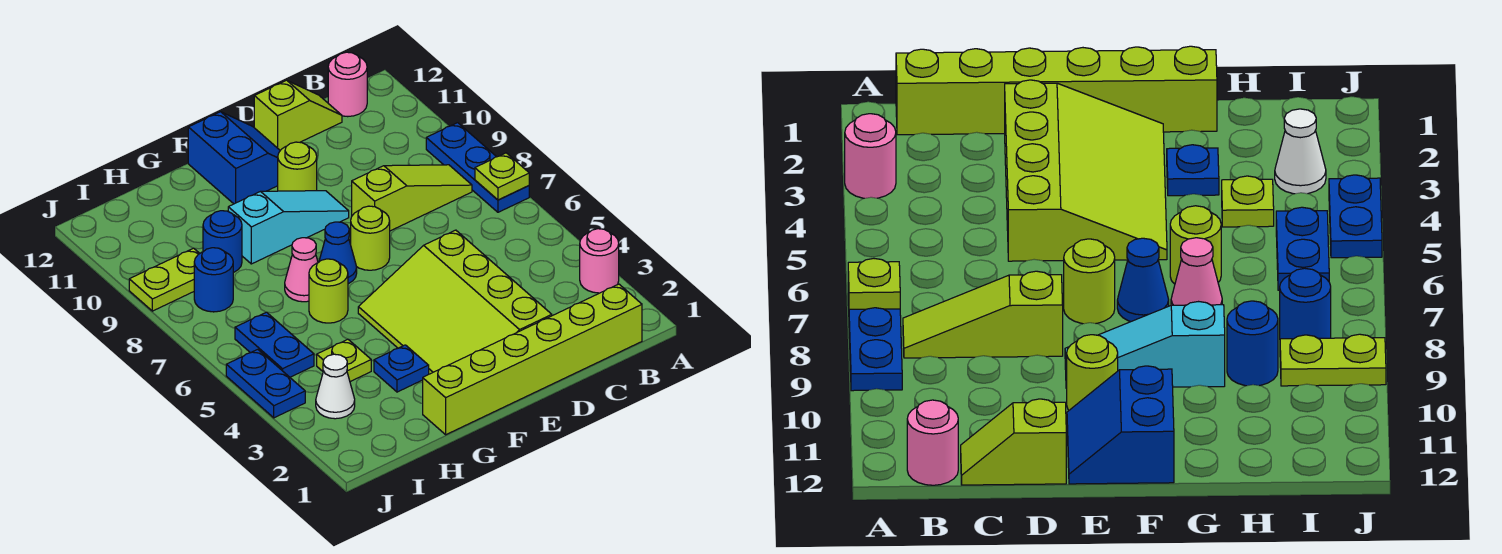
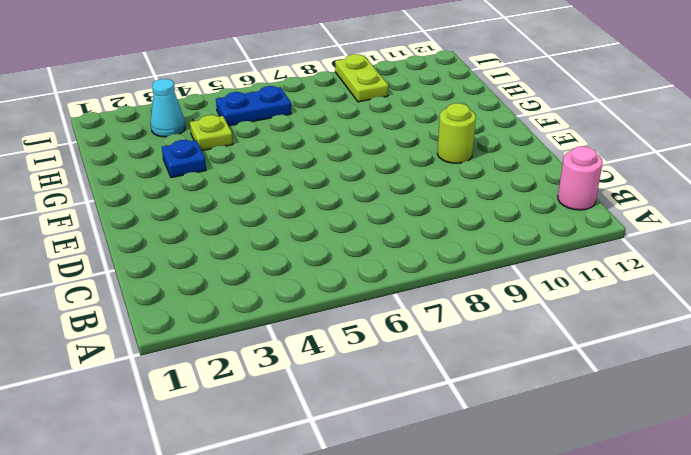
cyan cone I3 level 1 -> white cone I3 level 1
none -> pink round brick A3 level 1
none -> blue plate A7:A9 level 1
none -> lime brick B1:G1 level 1

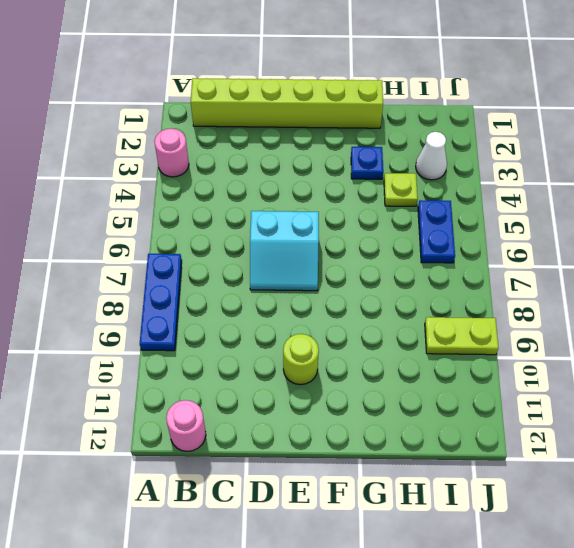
cyan slope D6:E7 level 1 top 6 -> lime round brick E7 level 1
none -> lime slope B8:D8 level 1 top D
none -> lime slope C12:D12 level 1 top D
none -> lime slope D2:F5 level 1 top D

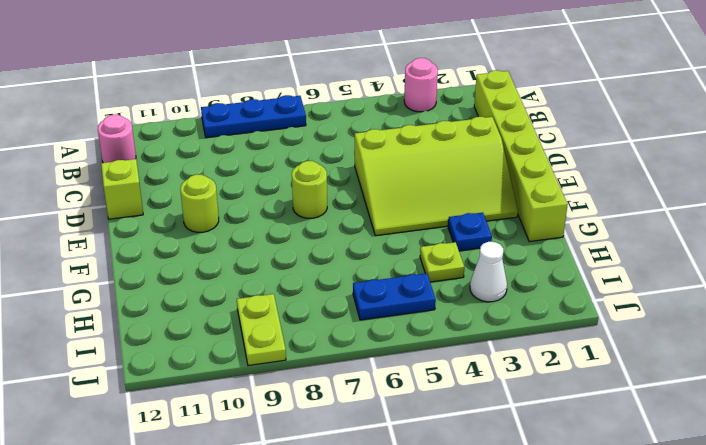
none -> lime slope B8:D8 level 1 top D
none -> cyan slope E9:G9 level 1 top G
none -> blue slope E11:F12 level 1 top F

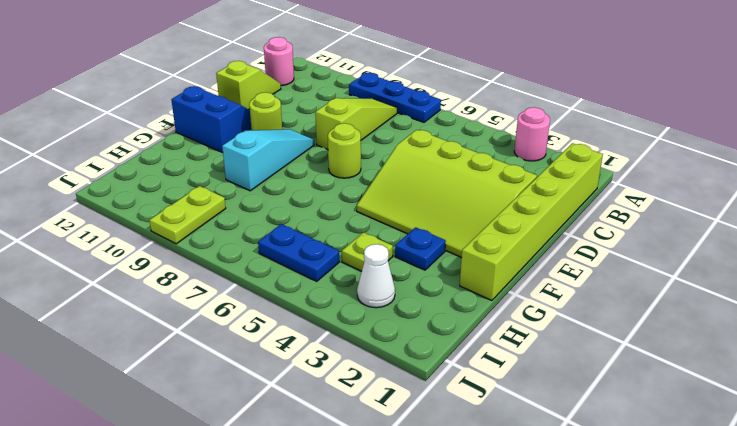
none -> blue cone F7 level 1
none -> lime round brick G6 level 1
none -> pink cone G7 level 1

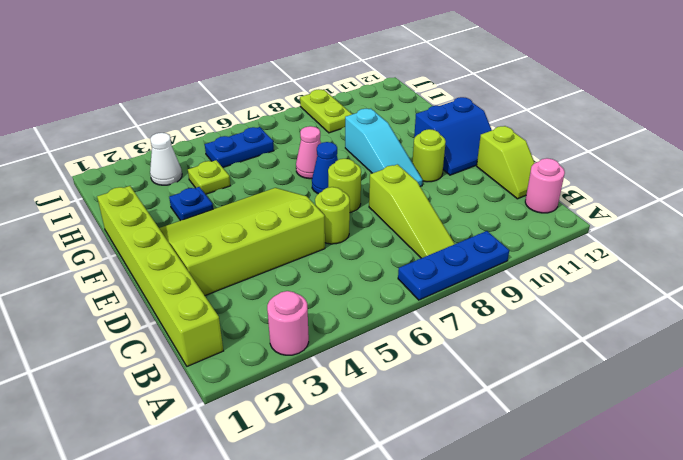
lime round brick D6 level 1 -> lime round brick G6 level 1
none -> blue round brick H9 level 1
none -> blue round brick I8 level 1
none -> blue plate J4:J5 level 1

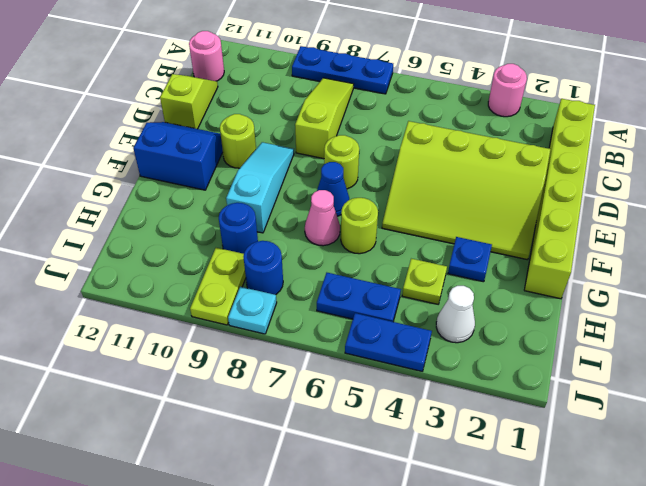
cyan plate J8 level 1 -> none
none -> lime plate A7 level 2

